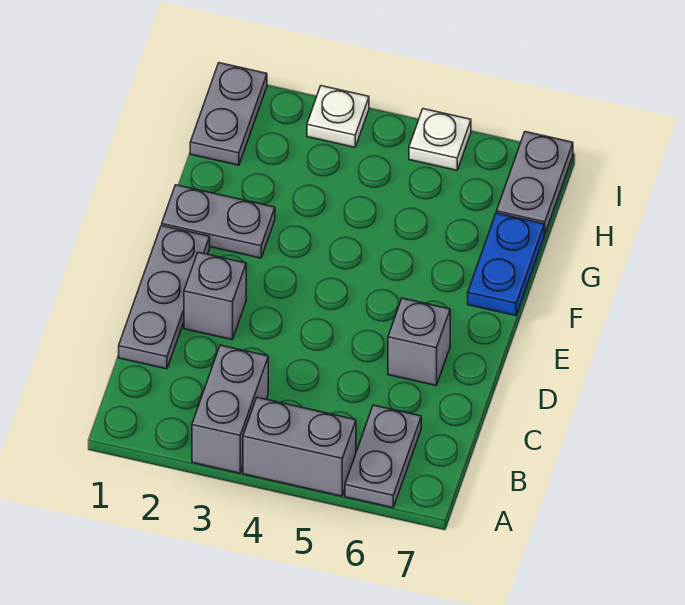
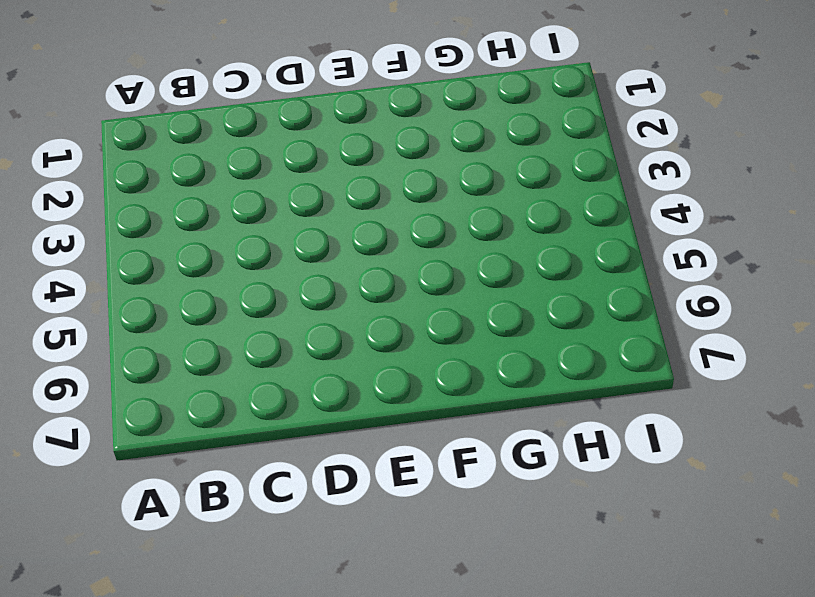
none -> grey brick A3:B3 level 1
none -> grey brick A4:A5 level 1
none -> grey plate A6:B6 level 1

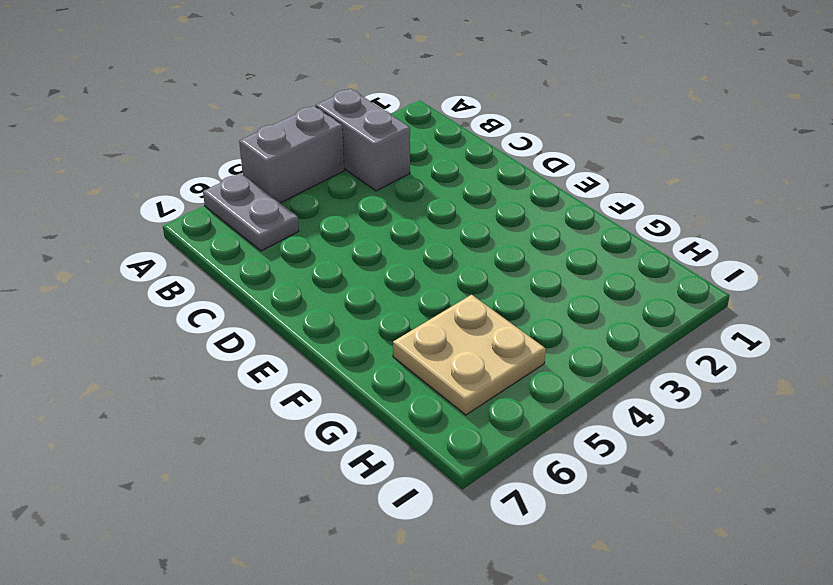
tan plate G5:H6 level 1 -> none
none -> grey plate C1:E1 level 1
none -> grey brick D2 level 1
none -> grey brick D6 level 1

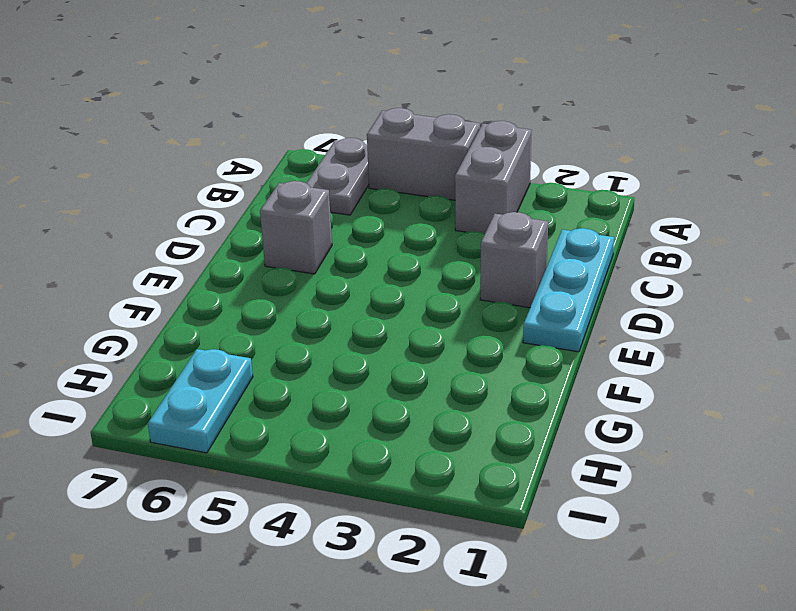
cyan plate C1:E1 level 1 -> grey plate C1:E1 level 1
cyan plate H6:I6 level 1 -> none
none -> grey plate F1:F2 level 1
none -> blue plate F7:G7 level 1
none -> grey plate H1:I1 level 1

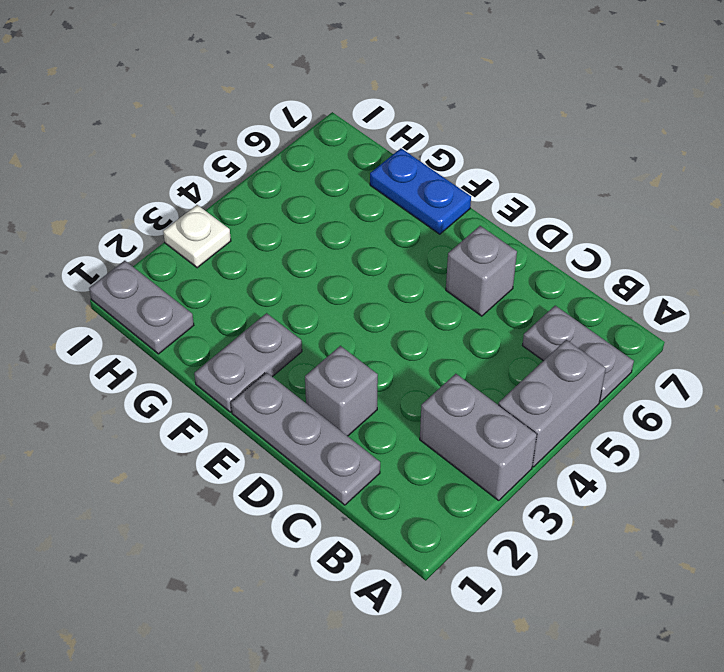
none -> grey plate H7:I7 level 1
none -> white plate I5 level 1

